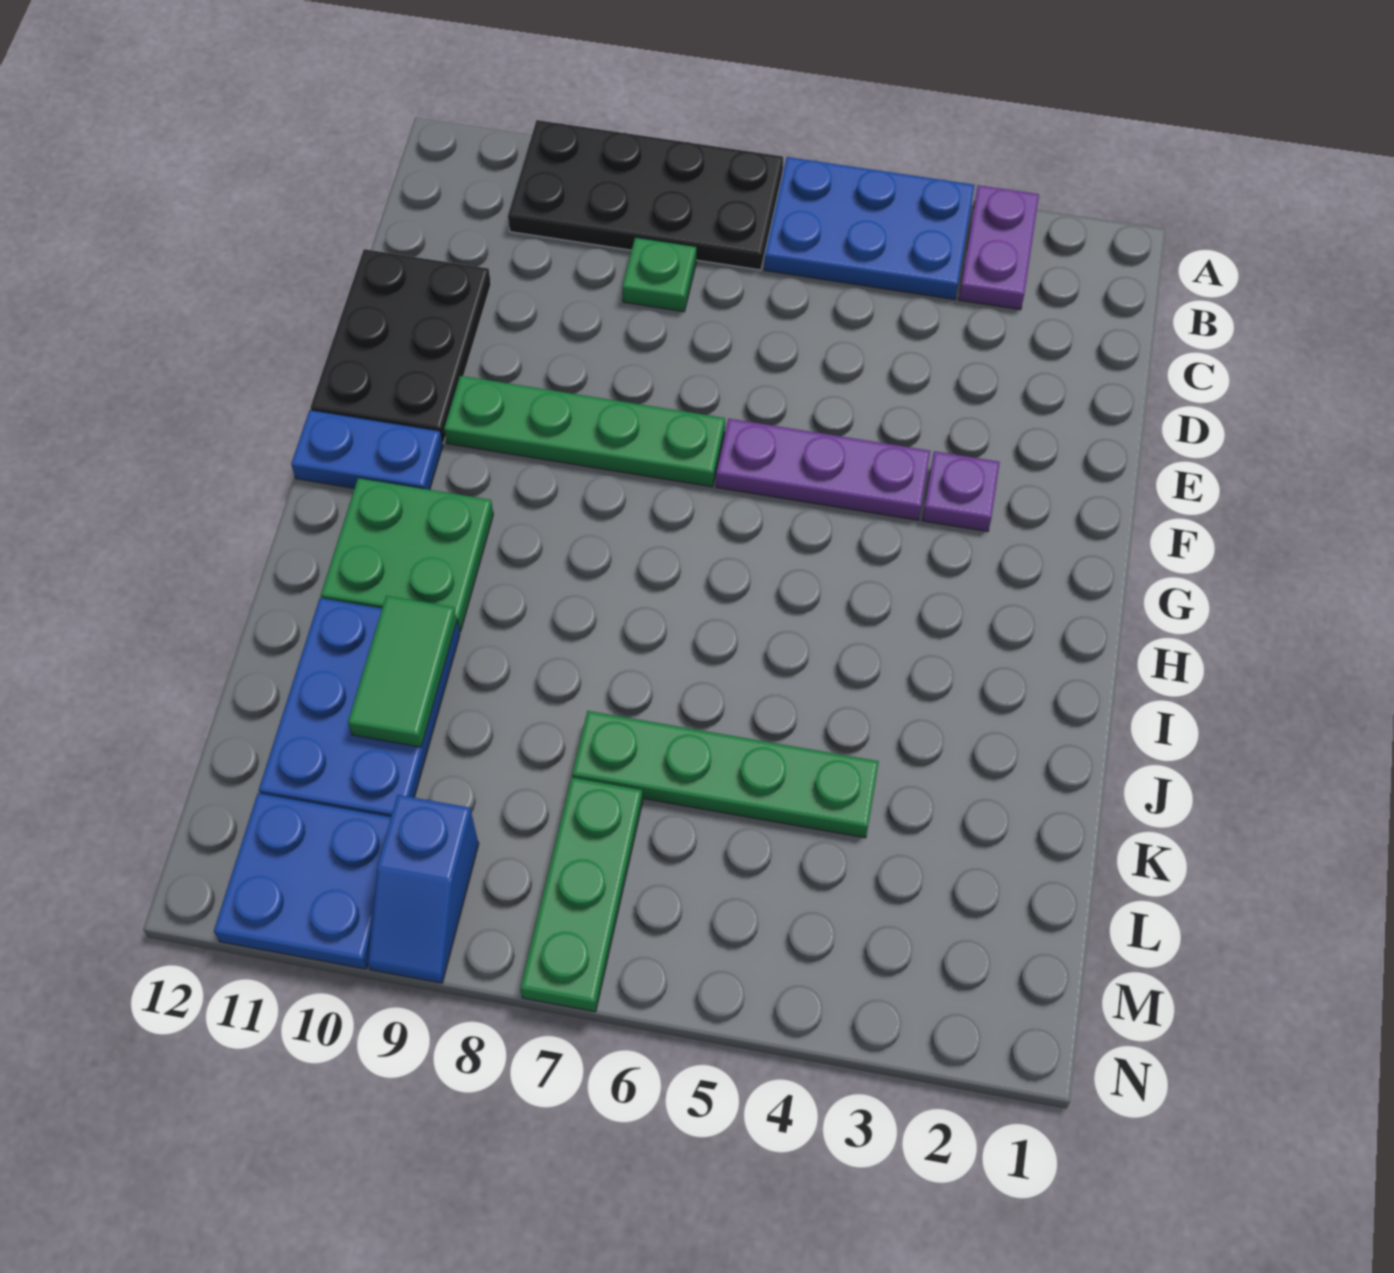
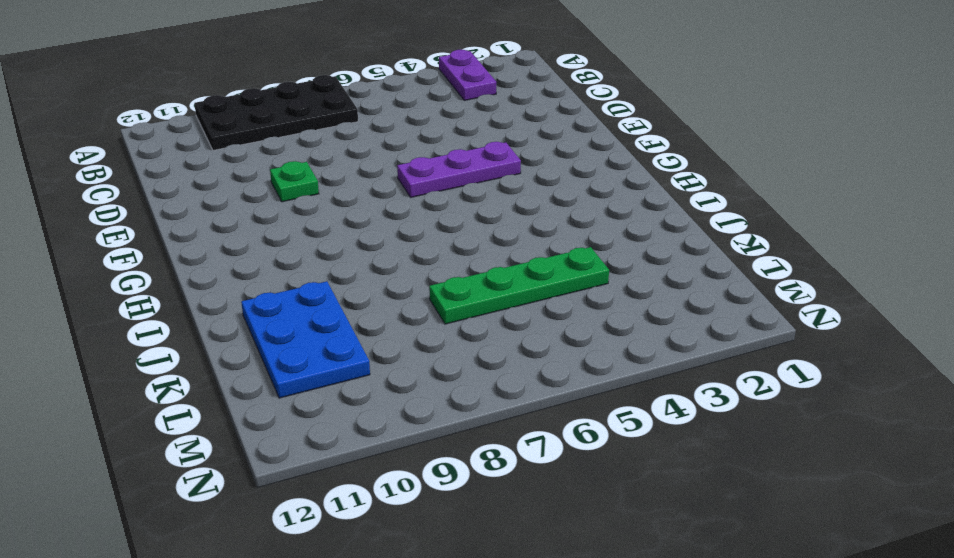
green plate E9 level 1 -> green plate C8 level 1
none -> blue plate A4:B6 level 1
none -> black plate D11:F12 level 1
none -> purple plate F3 level 1

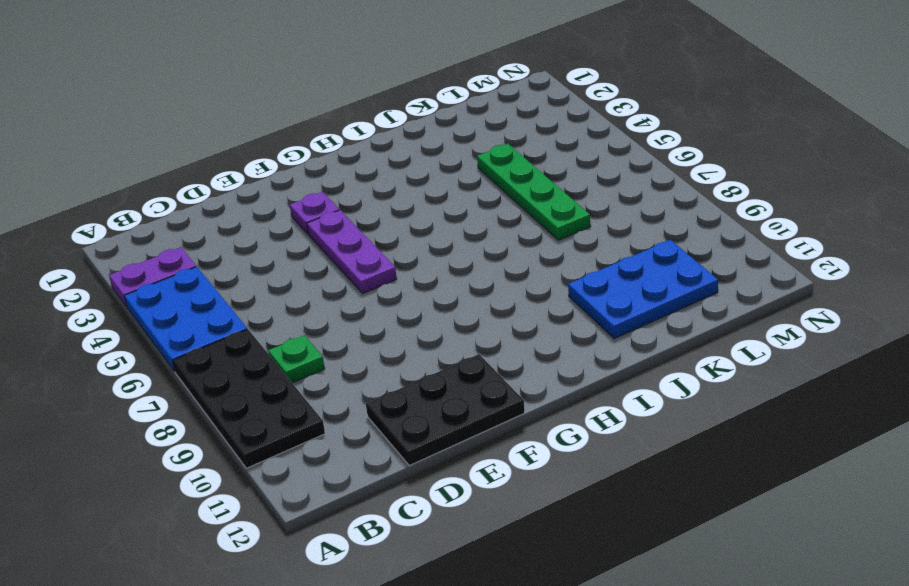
none -> green plate F7:F10 level 1
none -> blue plate G11:G12 level 1
none -> green plate H10:I11 level 1

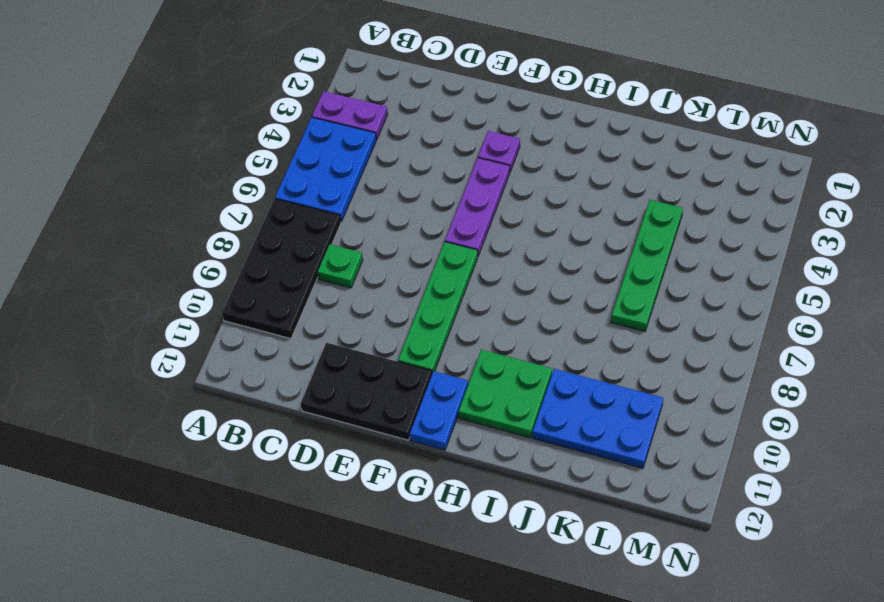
none -> green plate L7:N7 level 1
none -> blue slope M9:N9 level 1 top M
none -> blue plate M10:N11 level 1

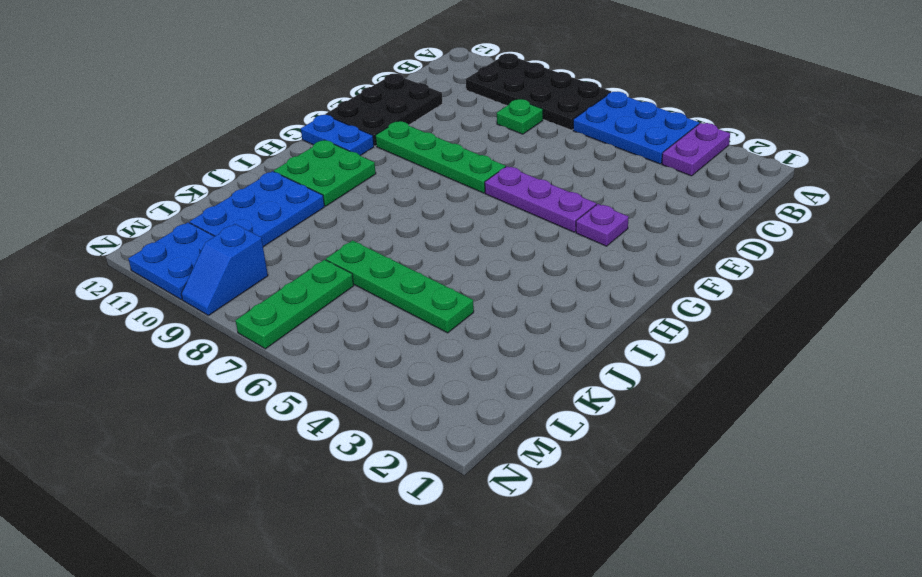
none -> green tile J10:K10 level 2

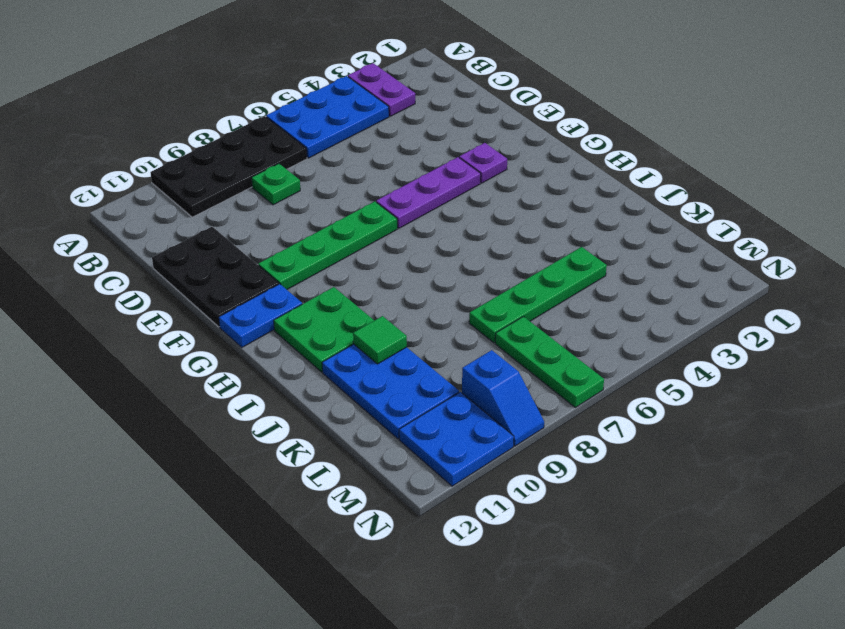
green tile J10 level 2 -> green tile J10:K10 level 2

